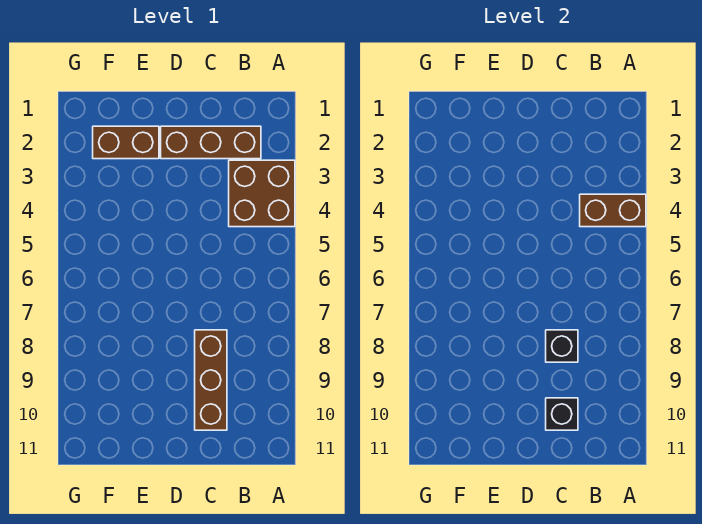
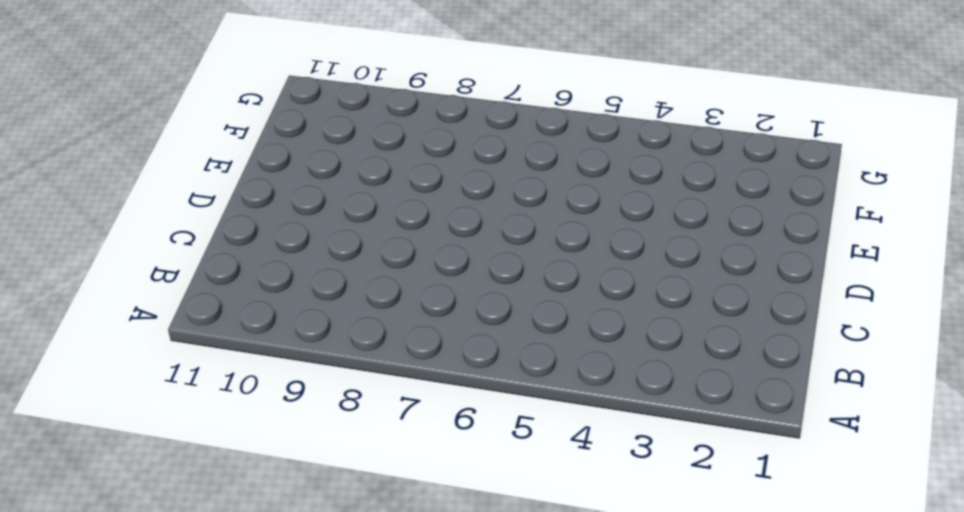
none -> brown brick A3:B4 level 1
none -> brown brick B2:D2 level 1

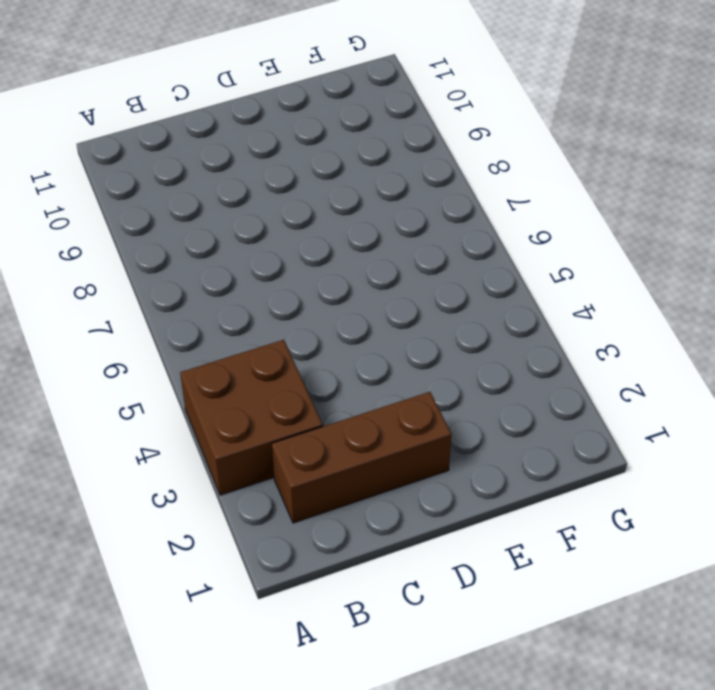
none -> brown brick C8:C10 level 1
none -> brown brick E2:F2 level 1

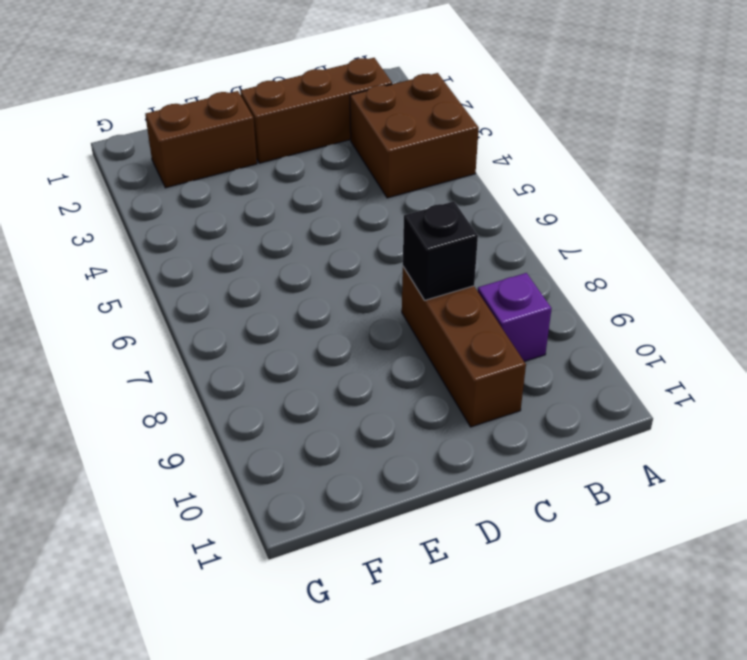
purple brick B9 level 1 -> none
none -> brown brick A4:B4 level 2
none -> black brick C10 level 2

